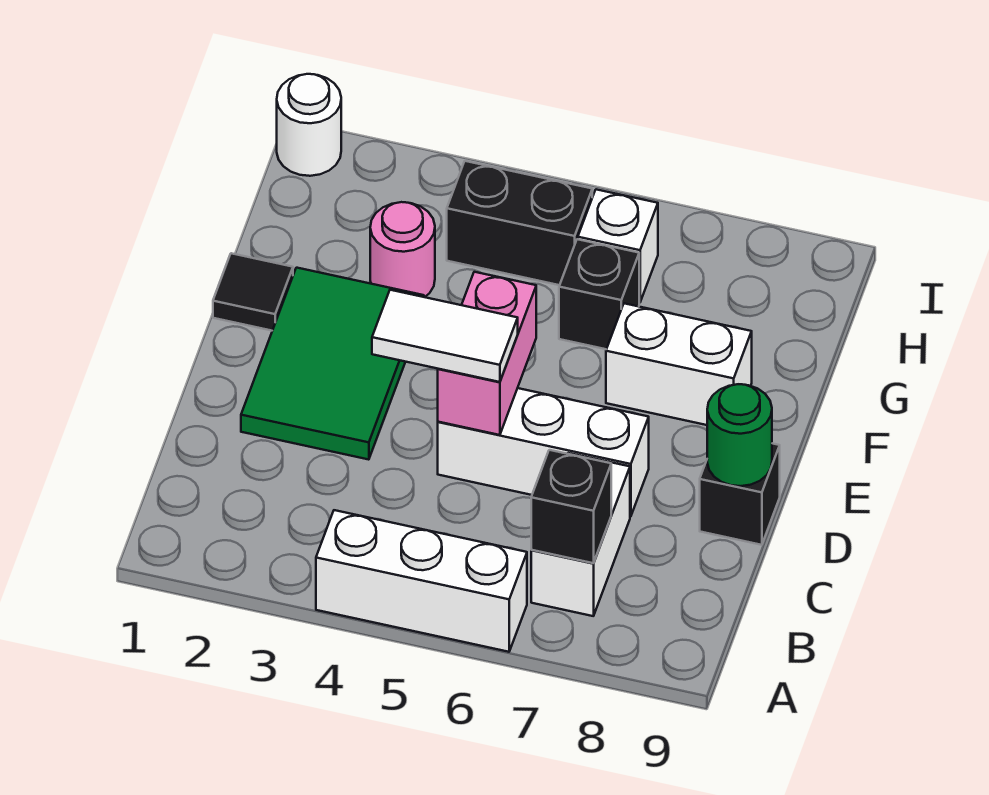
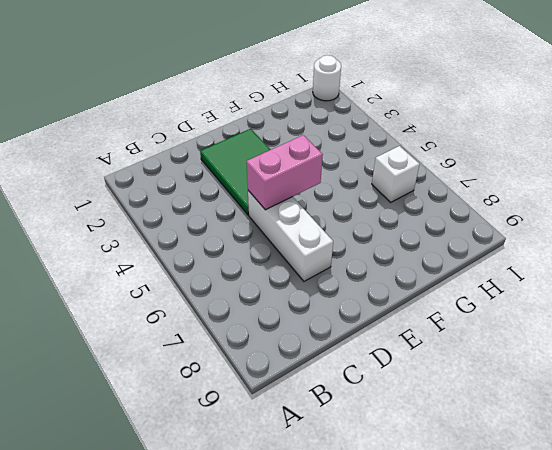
green tile D2:E4 level 1 -> green tile D2:F3 level 1
none -> white brick A4:A6 level 1
none -> white brick B7:C7 level 1
none -> black brick D9 level 1

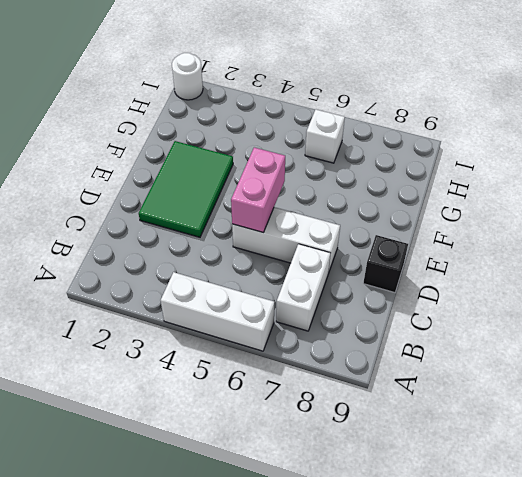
none -> black tile F1 level 1
none -> white brick F7:F8 level 1
none -> pink round brick G3 level 1

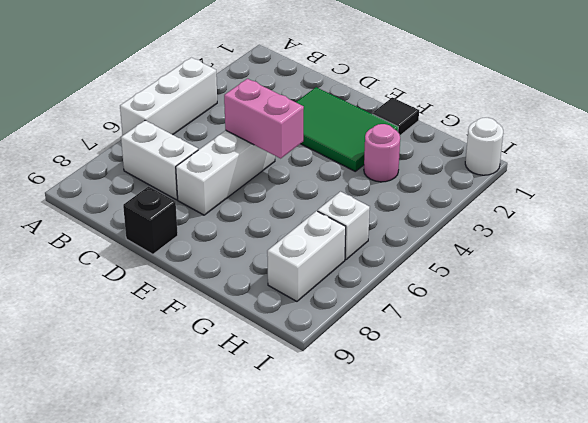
white brick H7:H8 level 1 -> white brick F7:F8 level 1
none -> black brick G6 level 1
none -> black brick H4:H5 level 1
none -> black brick B7 level 2

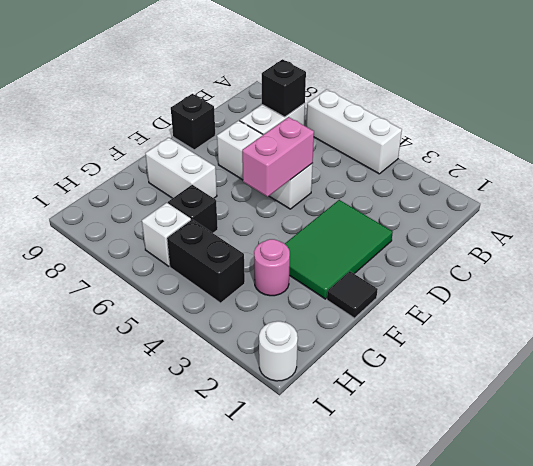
none -> green round brick D9 level 2
none -> white tile D4:D5 level 3

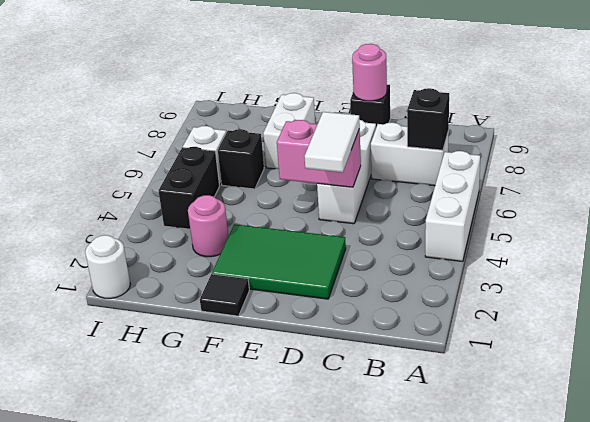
pink round brick D9 level 2 -> green round brick D9 level 2

